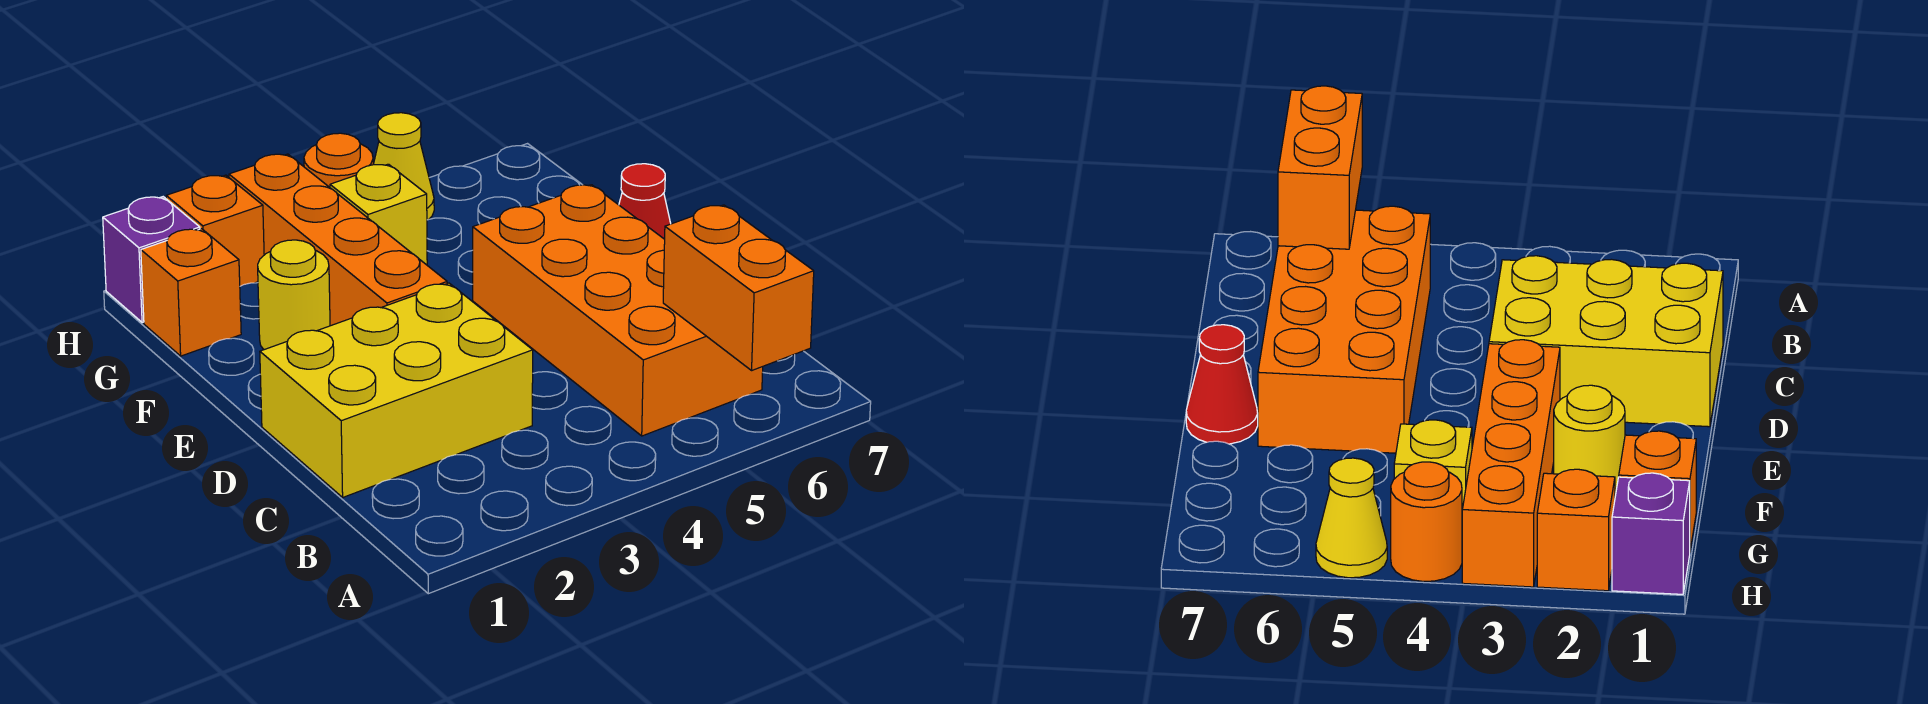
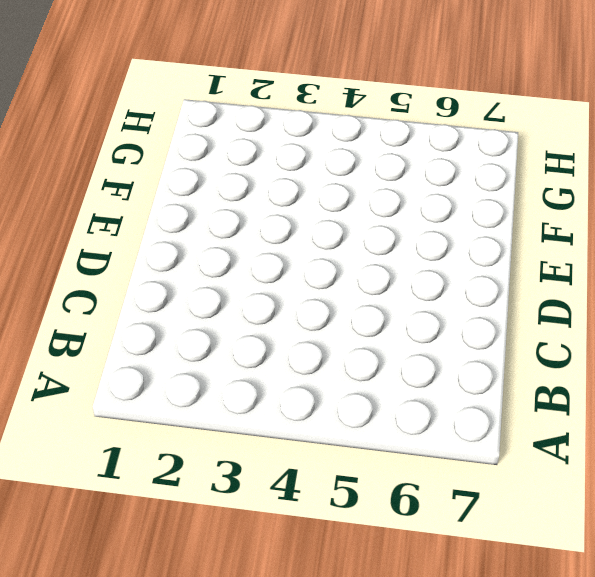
none -> orange brick B5:E6 level 1
none -> yellow brick C1:D3 level 1
none -> orange brick E3:H3 level 1

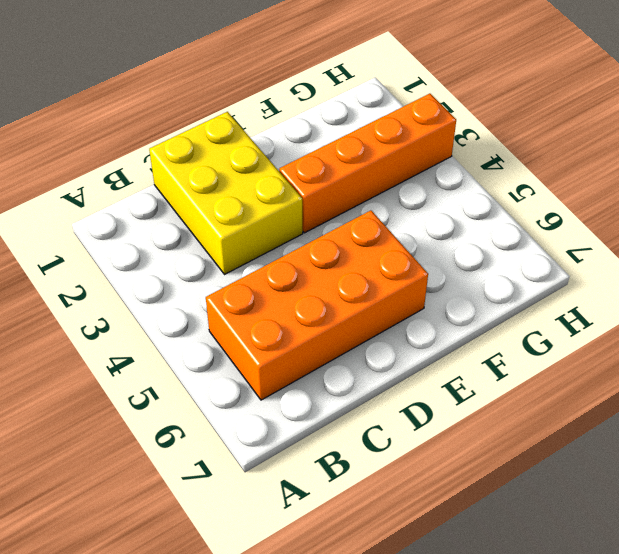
none -> red cone E7 level 1
none -> yellow round brick F2 level 1
none -> orange brick G1 level 1

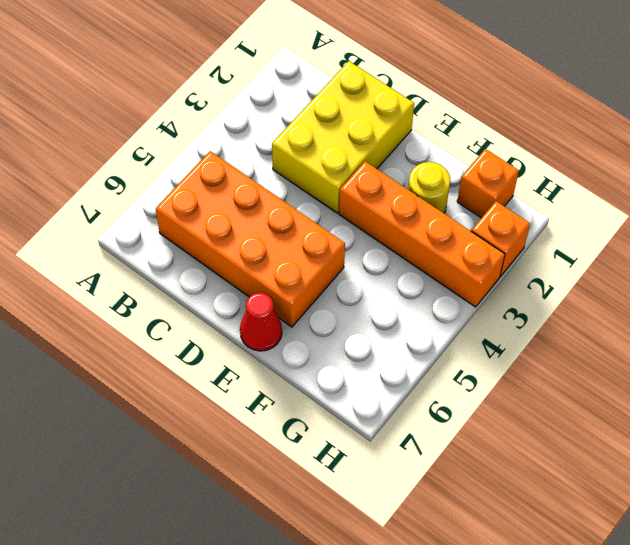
none -> yellow brick G4 level 1
none -> purple brick H1 level 1
none -> orange round brick H4 level 1

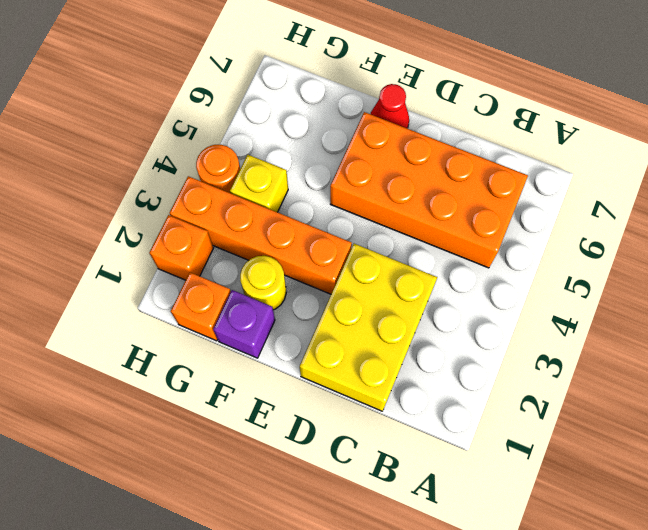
purple brick F1 level 1 -> purple brick H1 level 1
none -> yellow cone H5 level 1
none -> orange brick A6:B6 level 2

